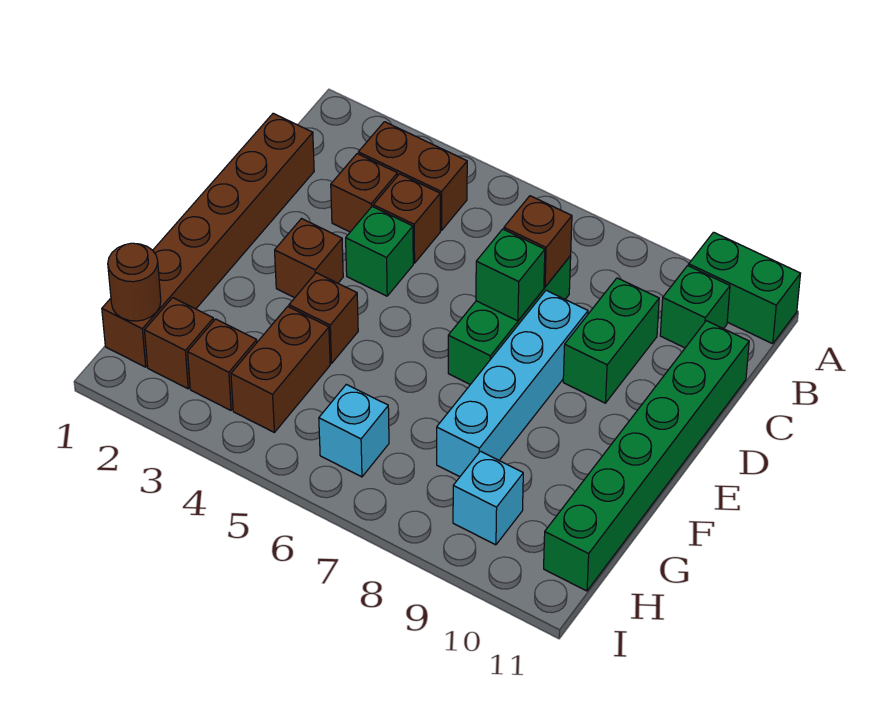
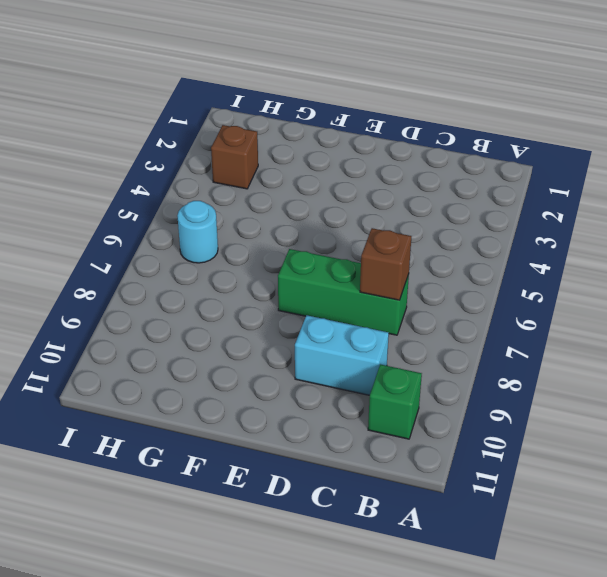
cyan brick C9:D9 level 1 -> green brick C9:D9 level 1
cyan round brick H6 level 1 -> cyan brick H6 level 1
none -> green brick A10:A11 level 1
none -> brown brick B3:B4 level 1
none -> brown brick C1:H1 level 1

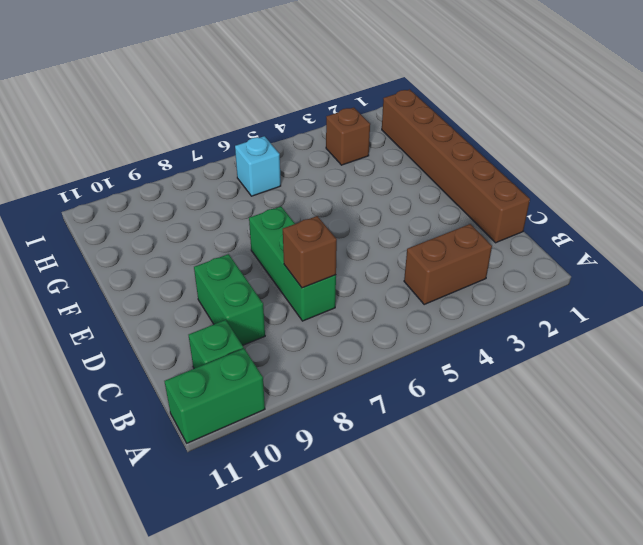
none -> brown brick C3 level 1
none -> brown brick C4 level 1
none -> green brick C11:H11 level 1

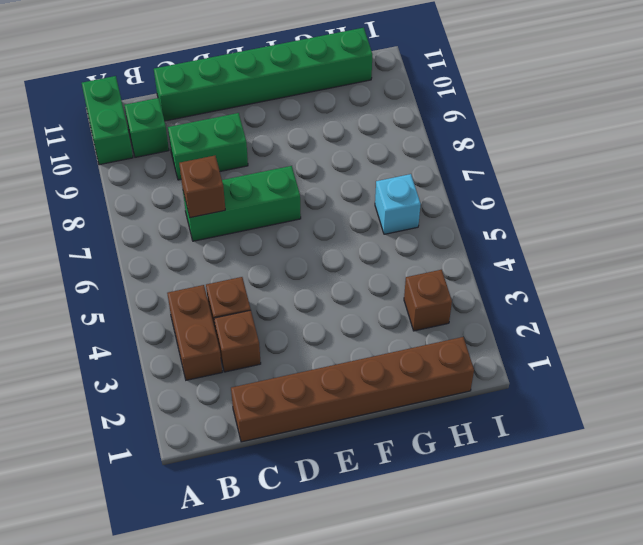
none -> green brick D4 level 1
none -> cyan brick D8:G8 level 1
none -> brown brick E3 level 1

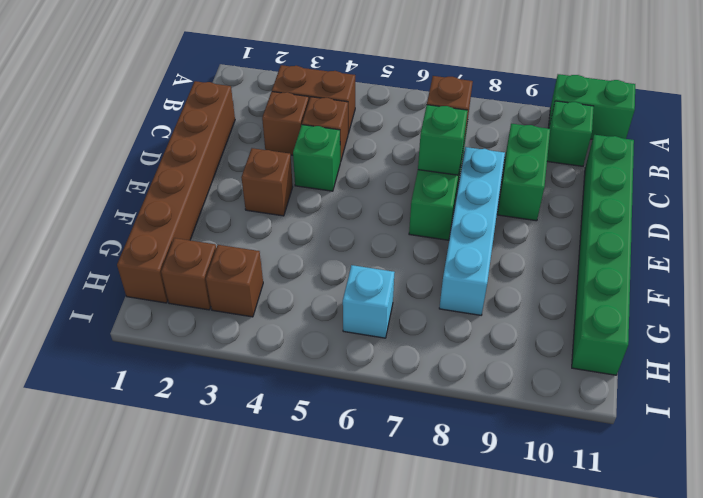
none -> brown brick F4 level 1
none -> brown brick G4:H4 level 1
none -> cyan brick H9 level 1

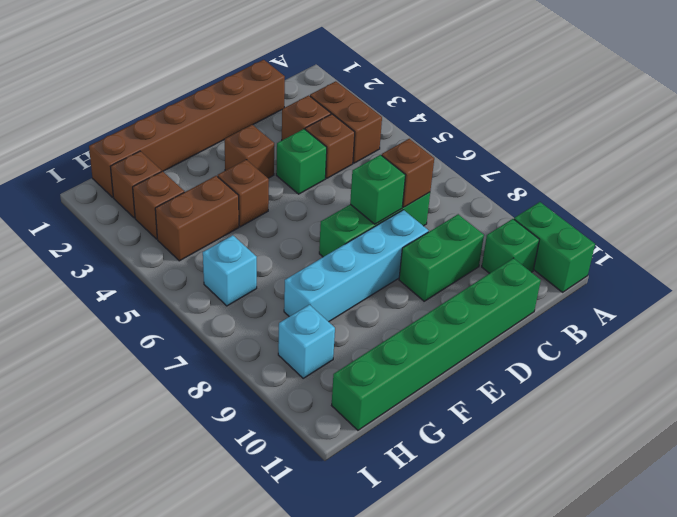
none -> brown round brick H1 level 2

